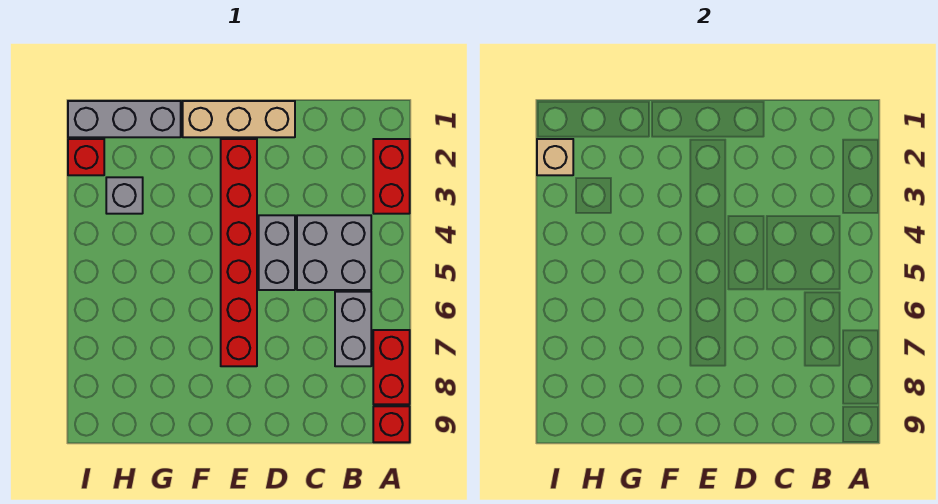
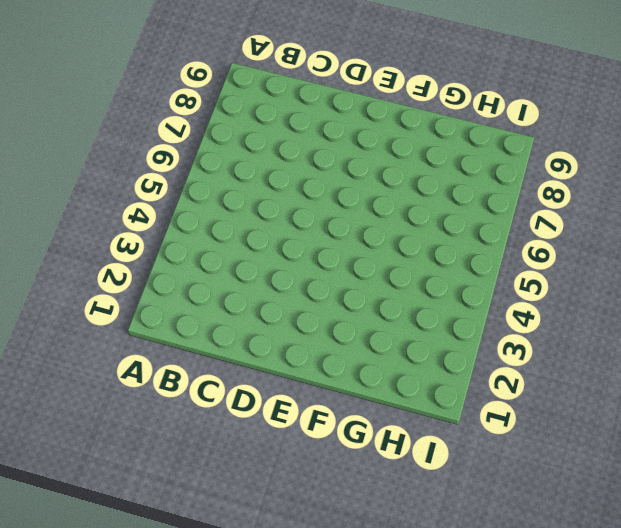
none -> red brick A2:A3 level 1
none -> red brick A7:A8 level 1
none -> red brick A9 level 1

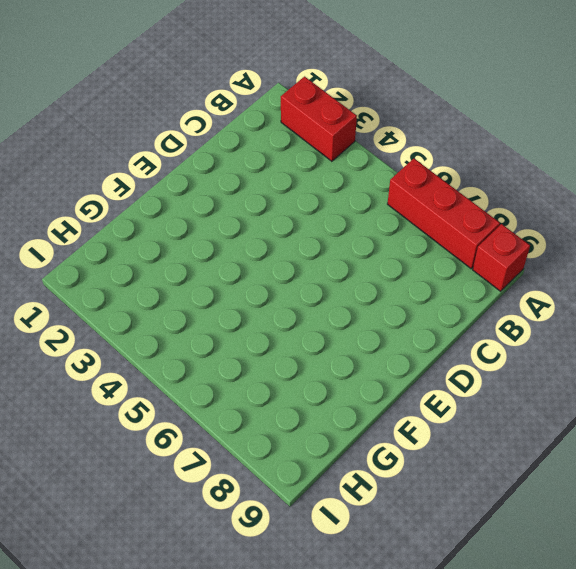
red brick A6:A8 level 1 -> red brick A7:A8 level 1
none -> grey brick B4:C5 level 1
none -> grey brick B6:B7 level 1
none -> tan brick D1:F1 level 1

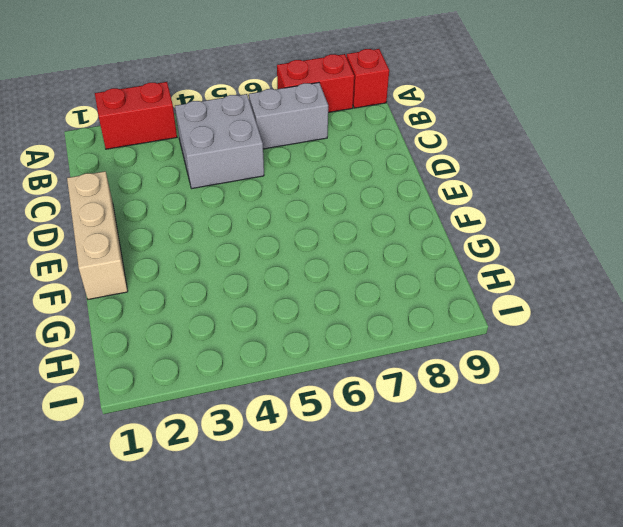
none -> grey brick D4:D5 level 1
none -> red brick E2:E7 level 1
none -> grey brick G1:I1 level 1

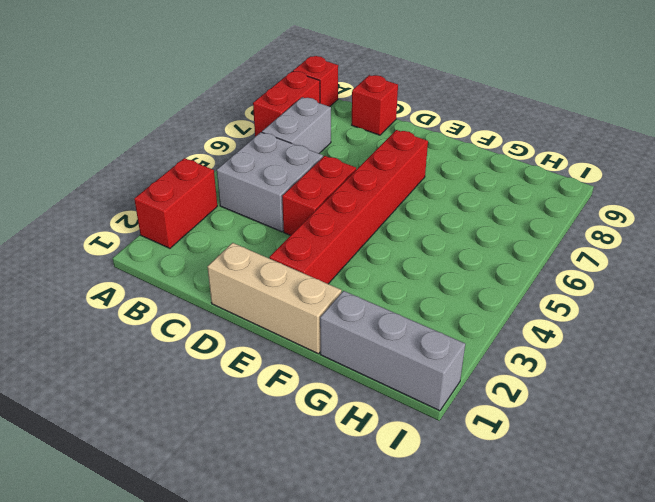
red brick C9 level 1 -> red brick I2 level 1
red brick D4:D5 level 1 -> grey brick D4:D5 level 1
none -> grey brick H3 level 1
none -> tan brick I2 level 2

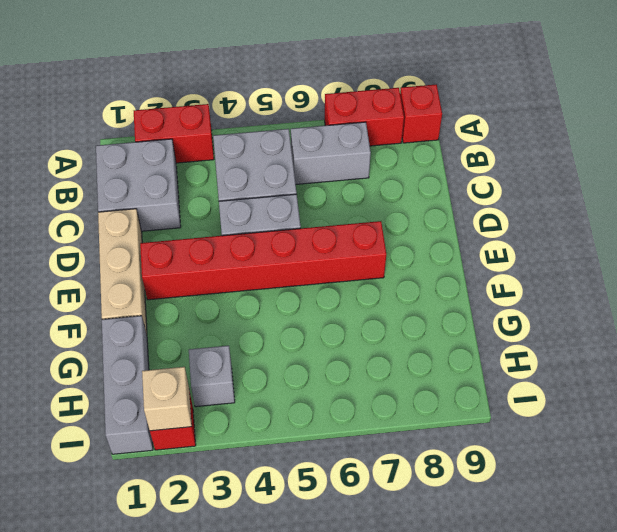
grey brick B1:C2 level 1 -> none

